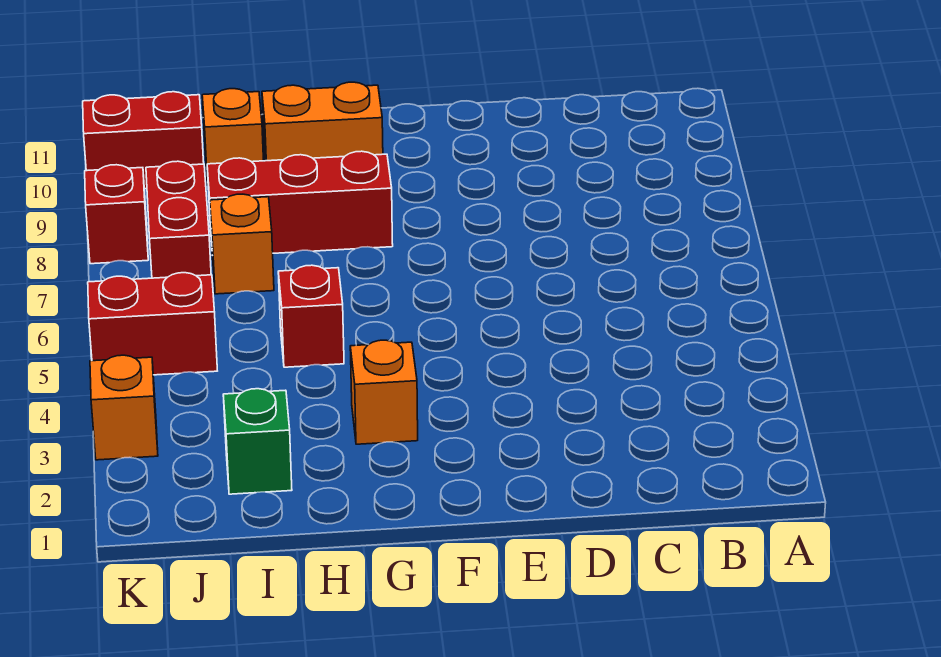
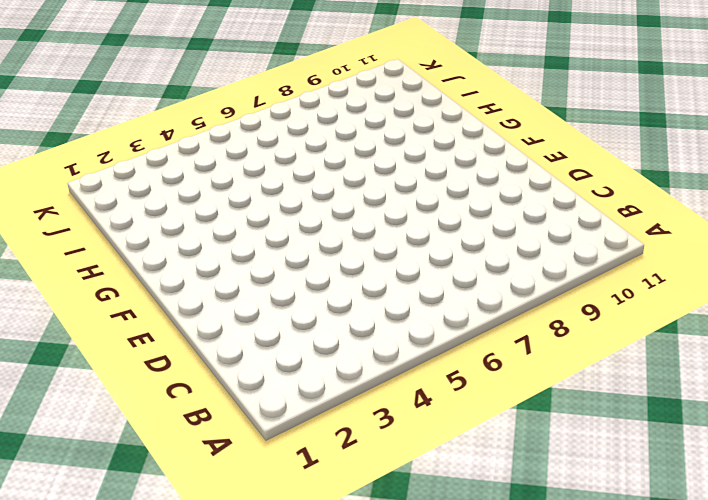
none -> orange brick G3 level 1
none -> red brick G8:I8 level 1
none -> orange brick G10:H10 level 1

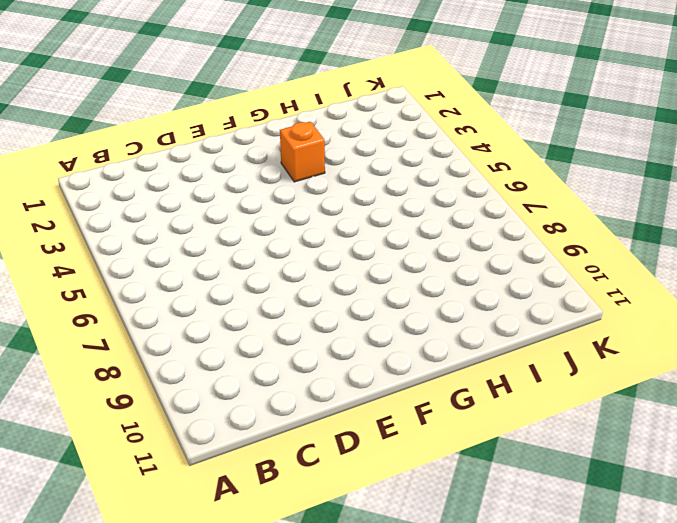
none -> red brick G8:I8 level 1
none -> orange brick G10:H10 level 1
none -> red brick H5 level 1

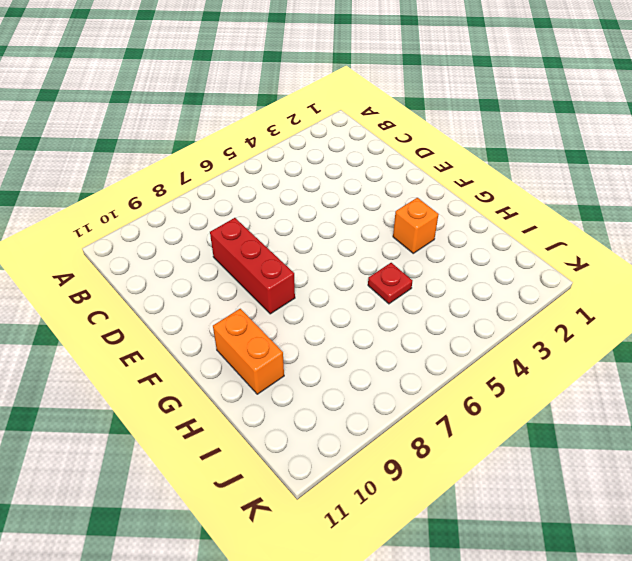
red brick D8:F8 level 1 -> red brick G8:I8 level 1
red plate H5 level 1 -> red brick H5 level 1
none -> green brick I2 level 1
none -> orange brick I7 level 1
none -> orange brick I10 level 1

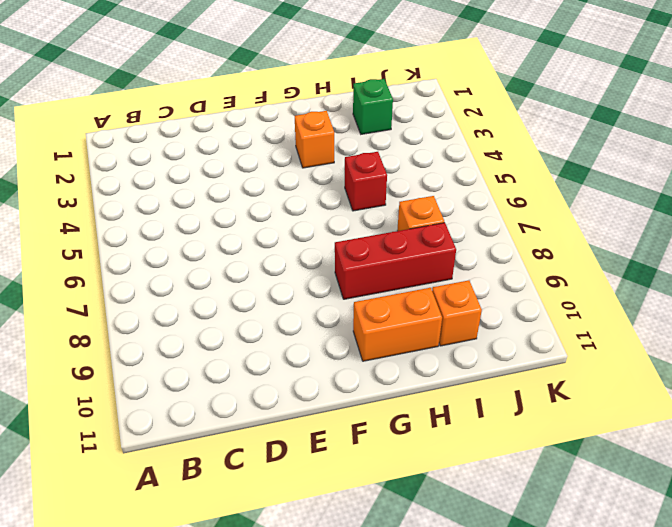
none -> red brick J5:K5 level 1
none -> red brick J7:J8 level 1
none -> red brick J10:K10 level 1

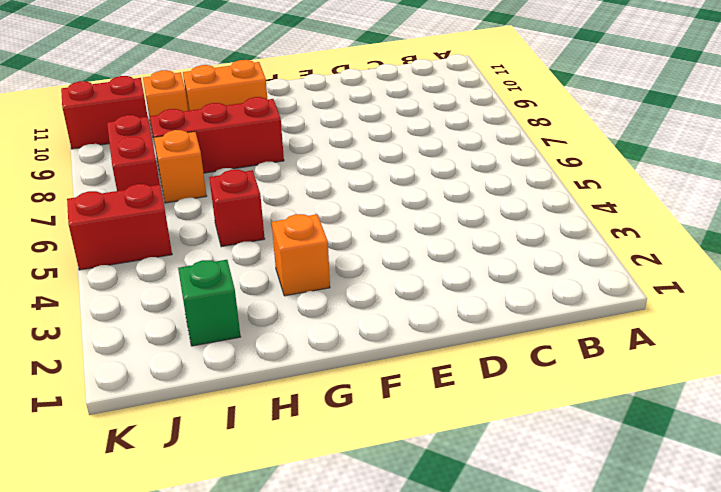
none -> orange brick K3 level 1
none -> red brick K8 level 1

